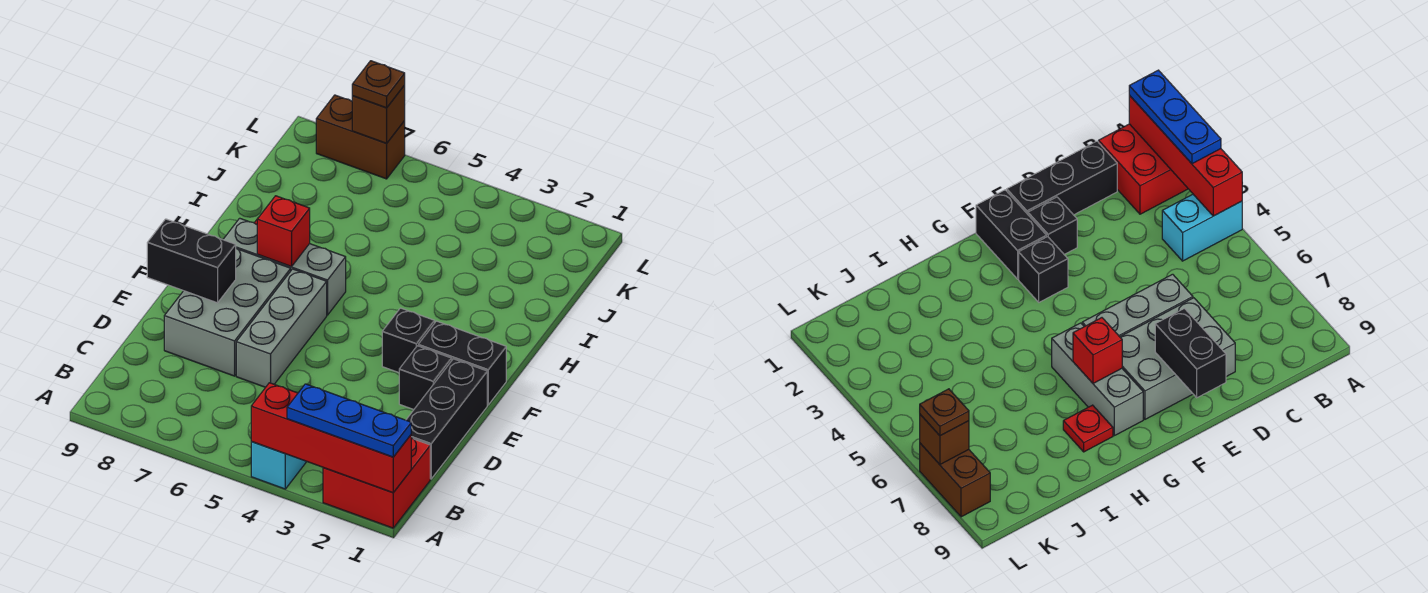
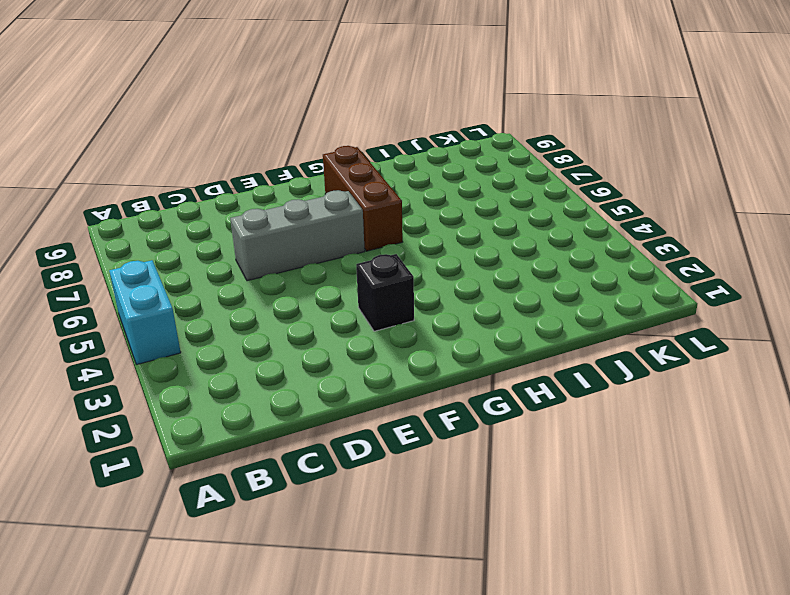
cyan brick A4:A5 level 1 -> cyan brick A4:B4 level 1
brown brick G6:G8 level 1 -> grey brick G6:G8 level 1
none -> red brick A1:B2 level 1
none -> black brick C1:E1 level 1
none -> grey brick D7:F8 level 1

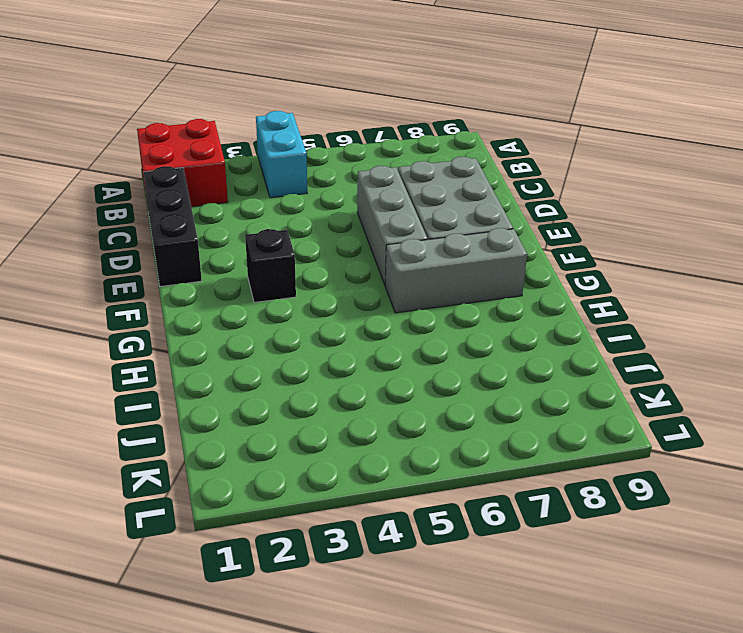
none -> black brick E2 level 1
none -> black brick F1:F2 level 1
none -> red plate H8 level 1

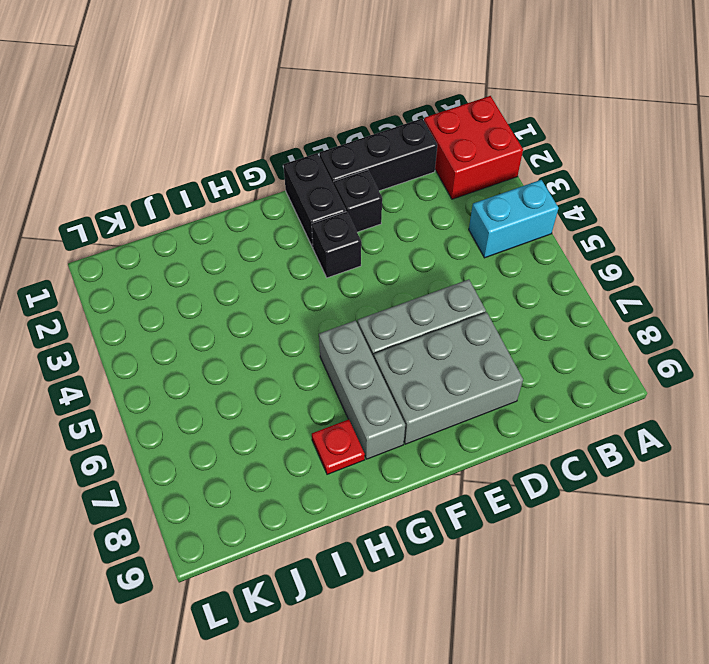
none -> brown brick L7:L8 level 1
none -> red brick A1:A4 level 2
none -> black brick E8:E9 level 2

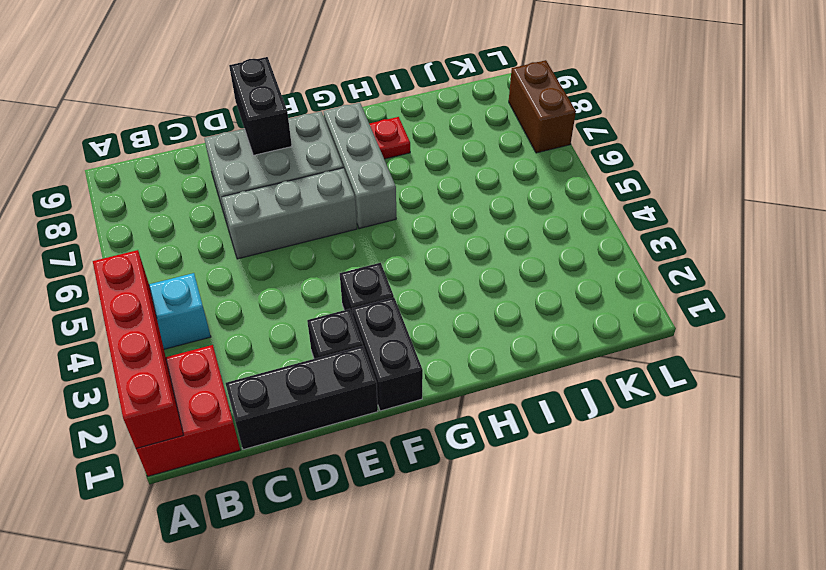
none -> red brick G7 level 2
none -> brown brick L7 level 2
none -> blue plate A1:A3 level 3

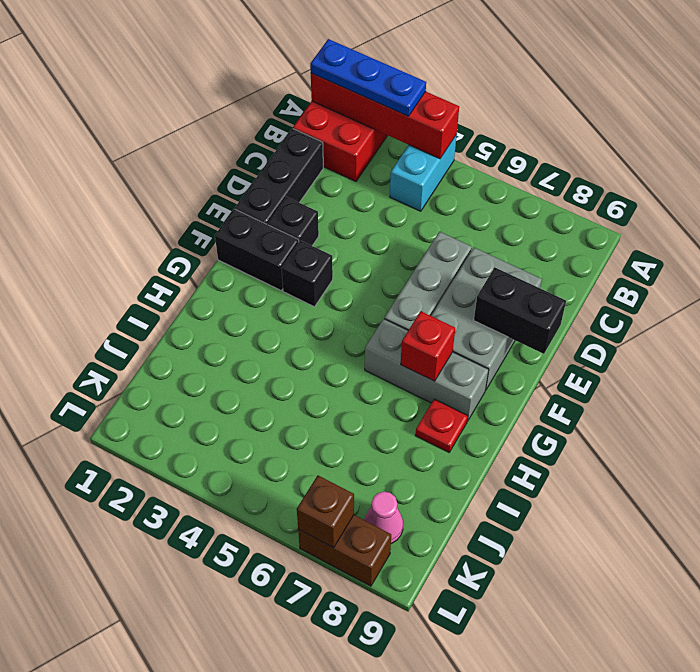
pink cone K8 level 1 -> none
none -> brown plate L7 level 3

